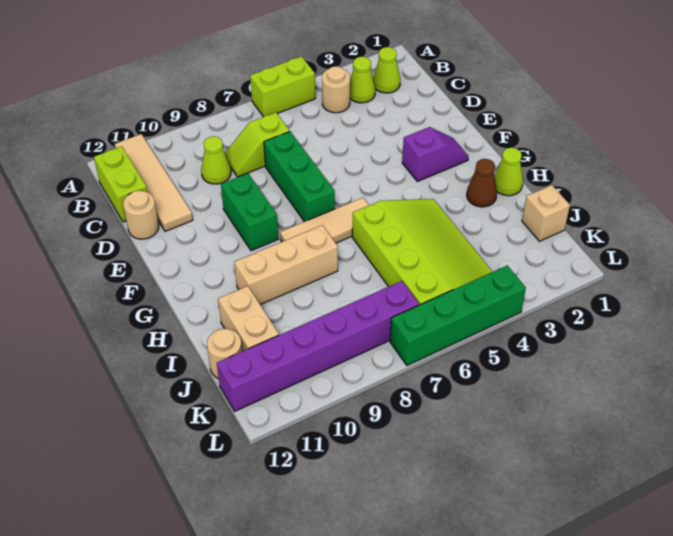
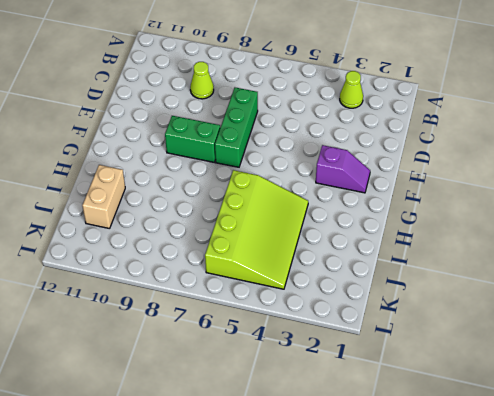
green brick F8:F9 level 1 -> green brick E9:F9 level 1
none -> lime brick A5:A6 level 1
none -> tan tile A11:D11 level 1
none -> lime cone B2 level 1

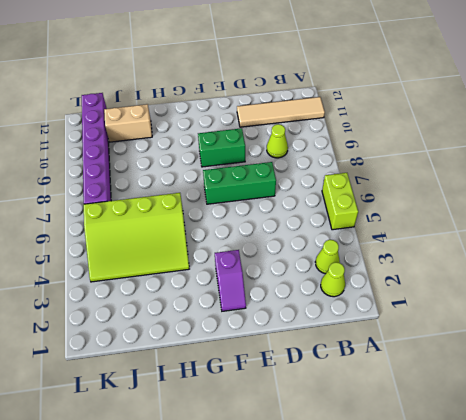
none -> tan round brick B4 level 1
none -> lime brick B12:C12 level 1
none -> lime slope C7:C8 level 1 top 7

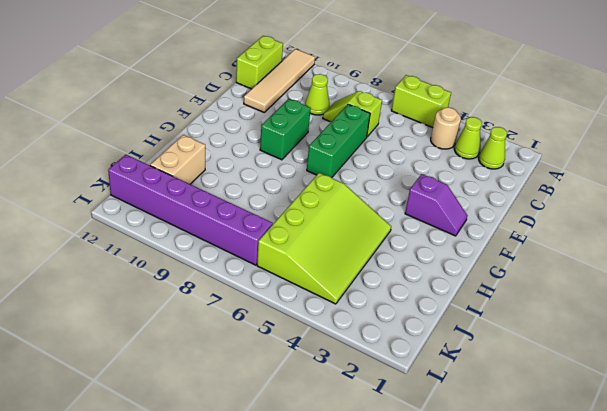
none -> tan round brick D12 level 1
none -> tan tile G6:G8 level 1
none -> lime cone H1 level 1

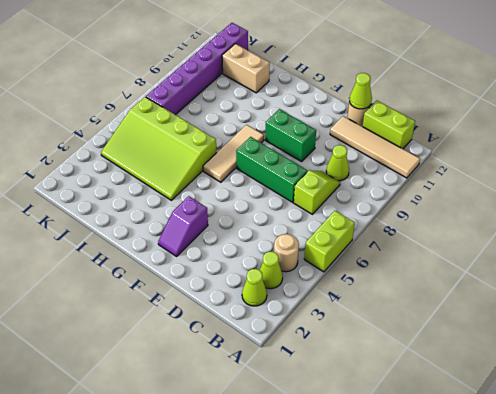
lime cone D12 level 2 -> lime cone H1 level 1
none -> brown cone H2 level 1
none -> tan brick H8:H10 level 1
none -> tan brick J1 level 1

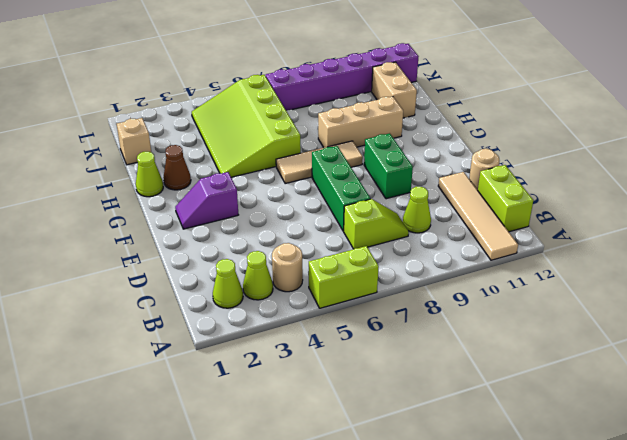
none -> tan round brick J12 level 1
none -> green brick L4:L7 level 1

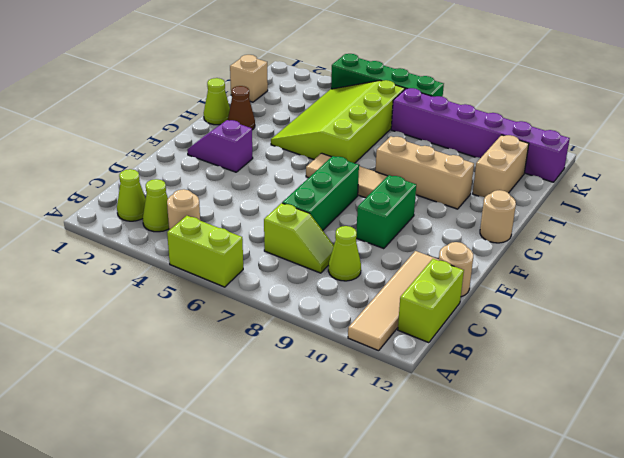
tan round brick G12 level 1 -> tan round brick J12 level 1

